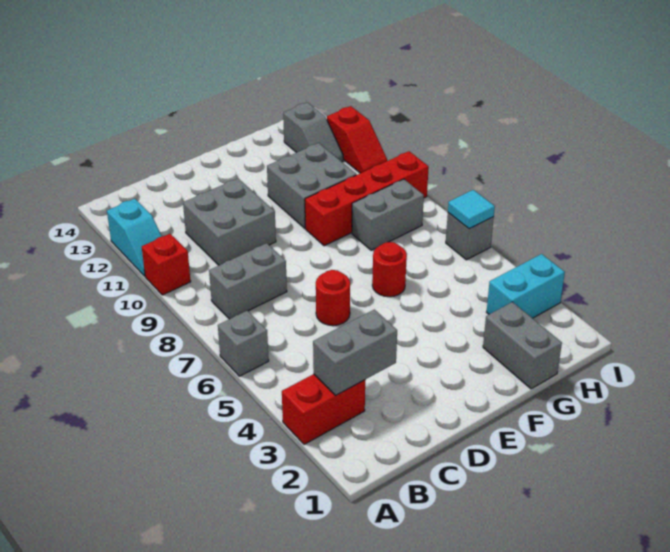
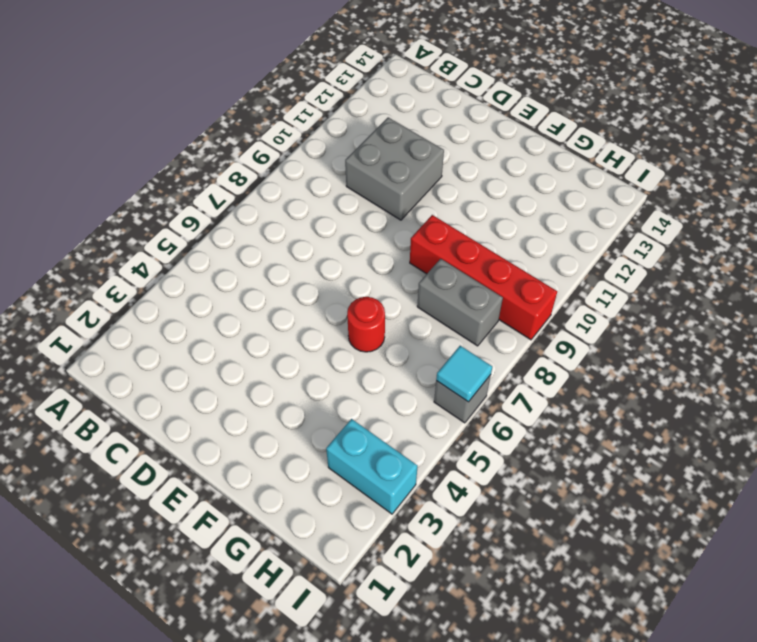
none -> red brick A3:B3 level 1
none -> grey brick A6 level 1
none -> red brick A10 level 1

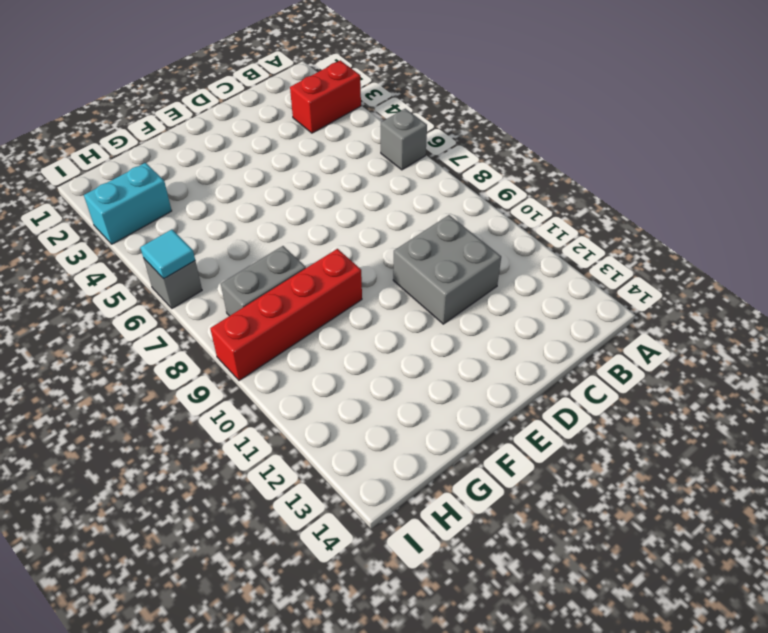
none -> red brick A10 level 1
none -> cyan slope A11:A12 level 1 top 12
none -> grey brick B8:C8 level 1

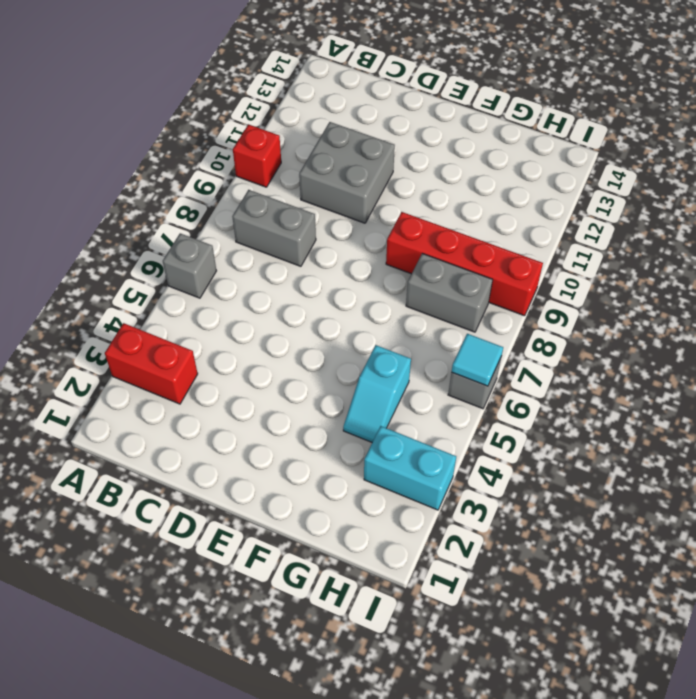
cyan slope G4:G5 level 1 top 5 -> cyan slope A11:A12 level 1 top 12
none -> red round brick D6 level 1
none -> red round brick F6 level 1
none -> grey brick F10:G11 level 1

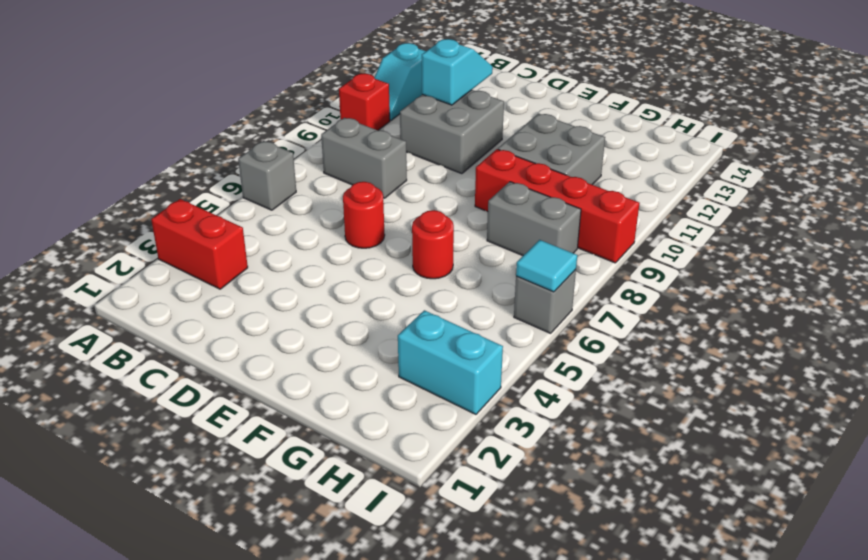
cyan slope C11:C12 level 2 top 11 -> none
none -> grey brick G1:G2 level 1
none -> grey slope H12:H13 level 1 top 13
none -> red slope I11:I12 level 1 top 12

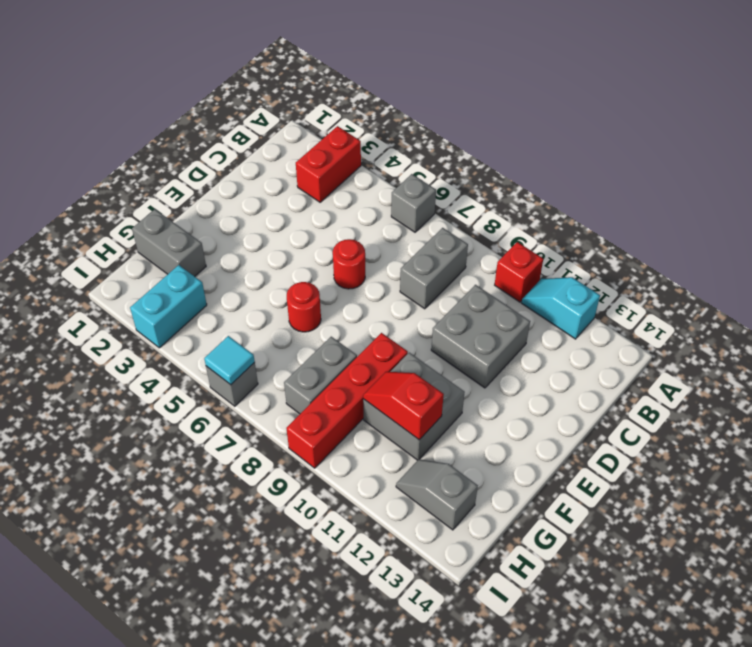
red slope G10:G11 level 2 top 11 -> red slope I11:I12 level 1 top 12
none -> grey brick B3:C3 level 2

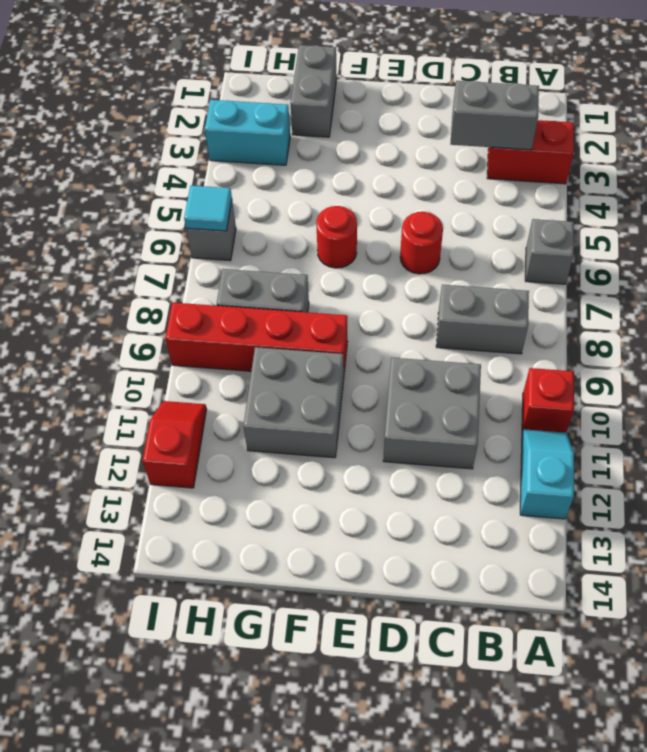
none -> grey slope H12:H13 level 1 top 13

